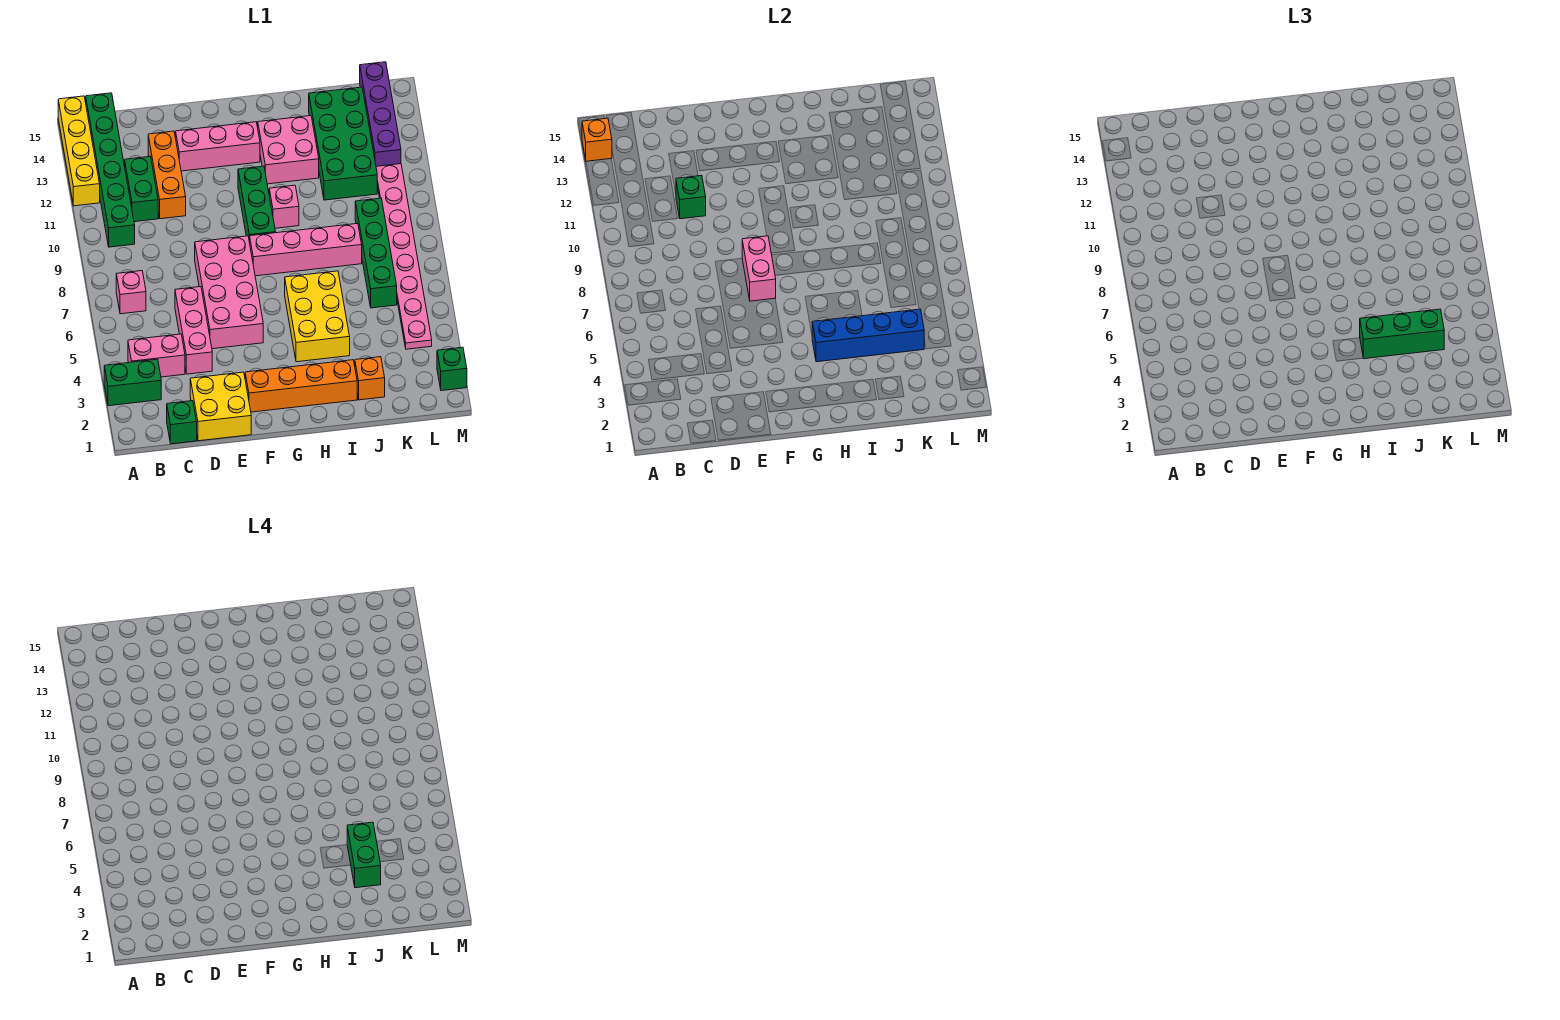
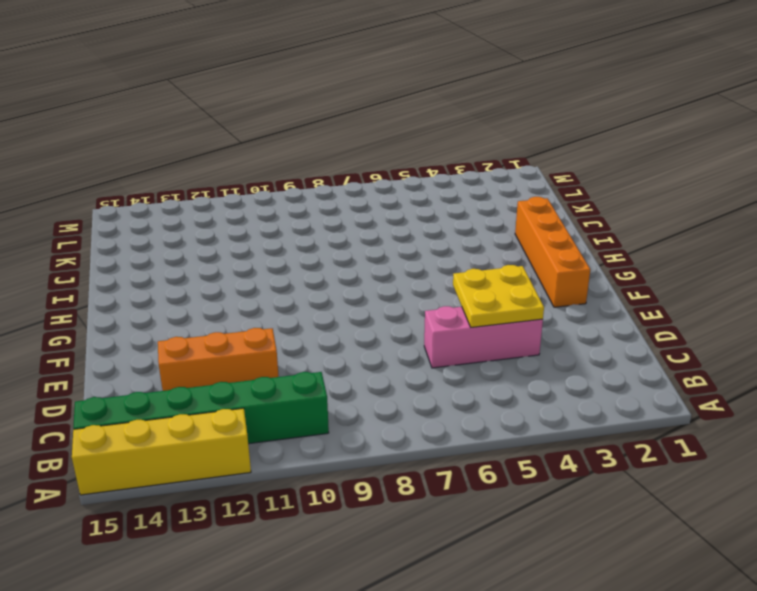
yellow plate D4:E5 level 2 -> none
none -> green brick A3:B3 level 1
none -> pink brick B4:C4 level 1
none -> pink brick B7 level 1
none -> green brick C1 level 1

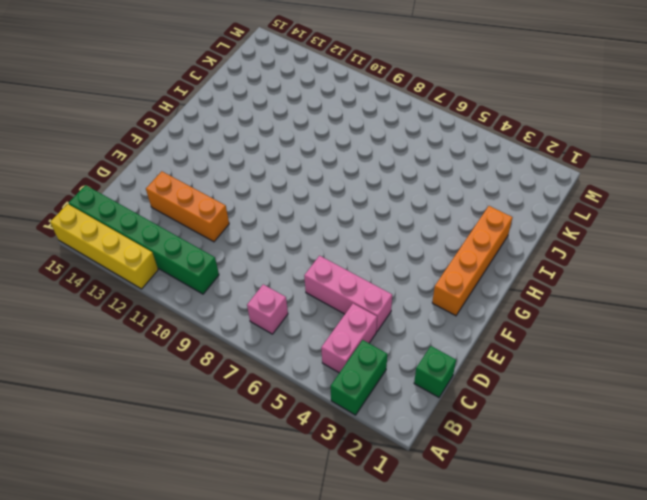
none -> green brick C11:C12 level 1
none -> yellow brick D1:E2 level 1
none -> pink brick E5:F8 level 1
none -> pink brick E13:G13 level 1

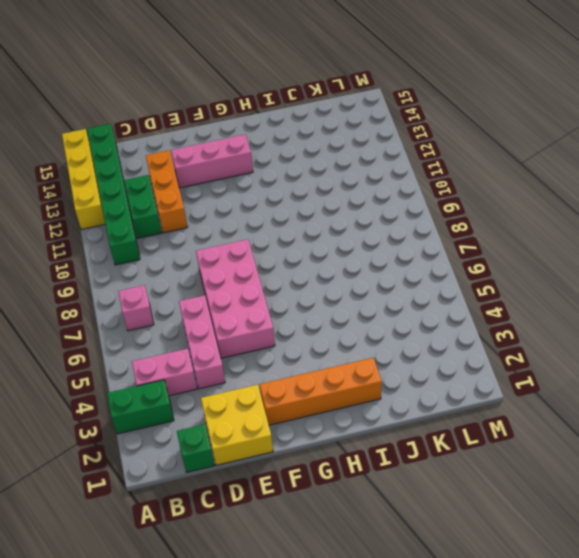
none -> pink brick G8:J8 level 1
none -> green brick G9:G11 level 1
none -> yellow brick H4:I6 level 1
none -> pink brick H10 level 1

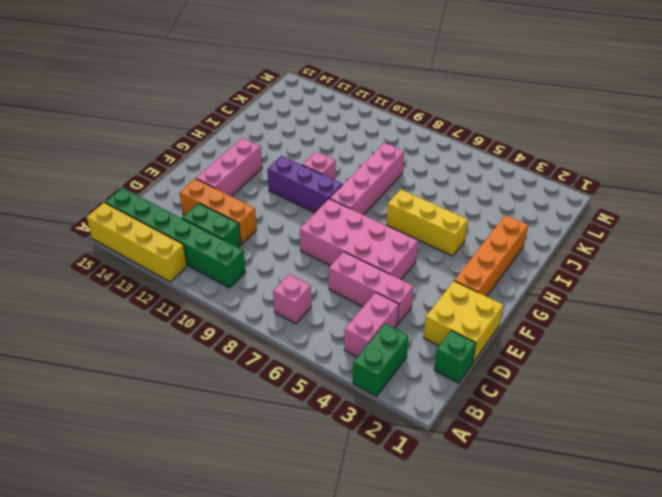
purple brick G9:G11 level 1 -> green brick G9:G11 level 1
yellow brick H4:H6 level 1 -> yellow brick H4:I6 level 1
none -> pink brick H12:I13 level 1
none -> orange brick J2 level 1
none -> green brick J11:K14 level 1
none -> green brick K6:K9 level 1

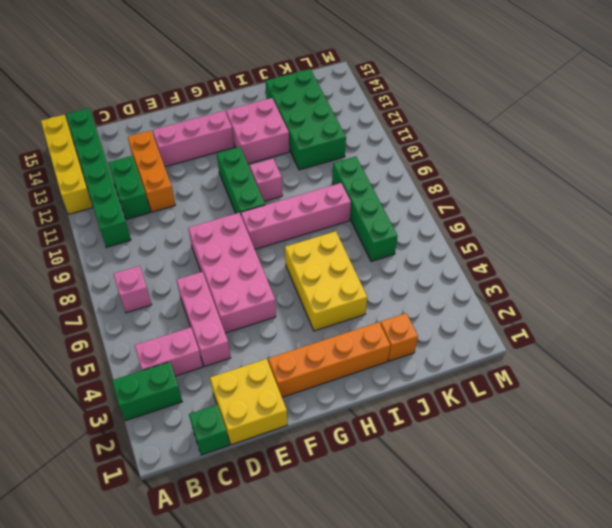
none -> pink plate L4:L11 level 1
none -> purple brick L12:L15 level 1
none -> green brick M2 level 1
none -> orange brick A14 level 2

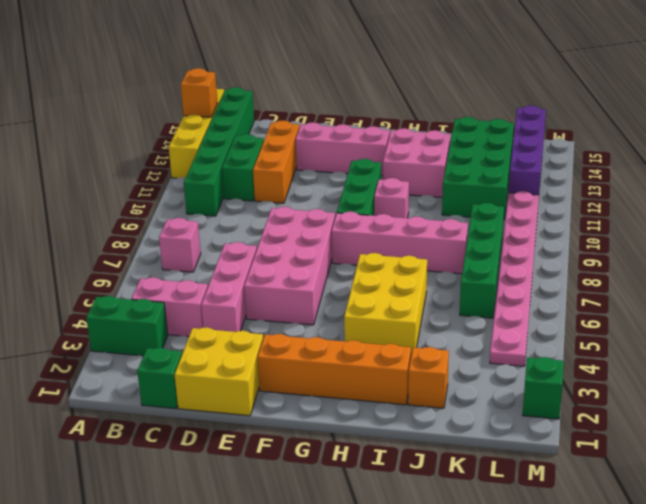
none -> green brick D11 level 2
none -> pink brick F7:F8 level 2
none -> blue brick H4:K4 level 2
none -> green brick I4:K4 level 3

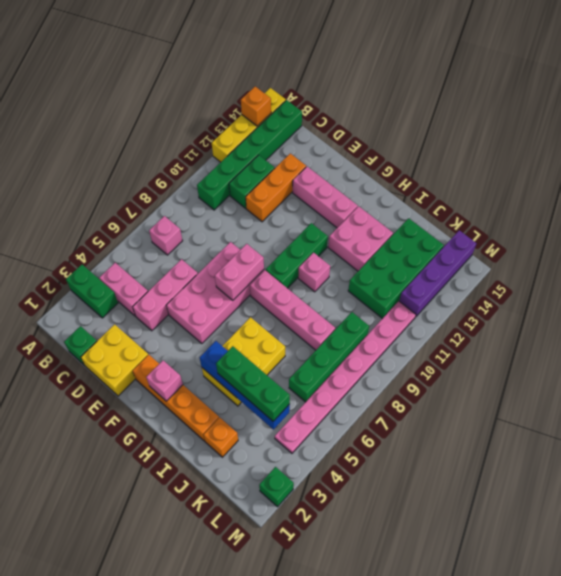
pink brick G2 level 2 -> none
none -> green brick D11 level 2
none -> green brick J3:J4 level 4

